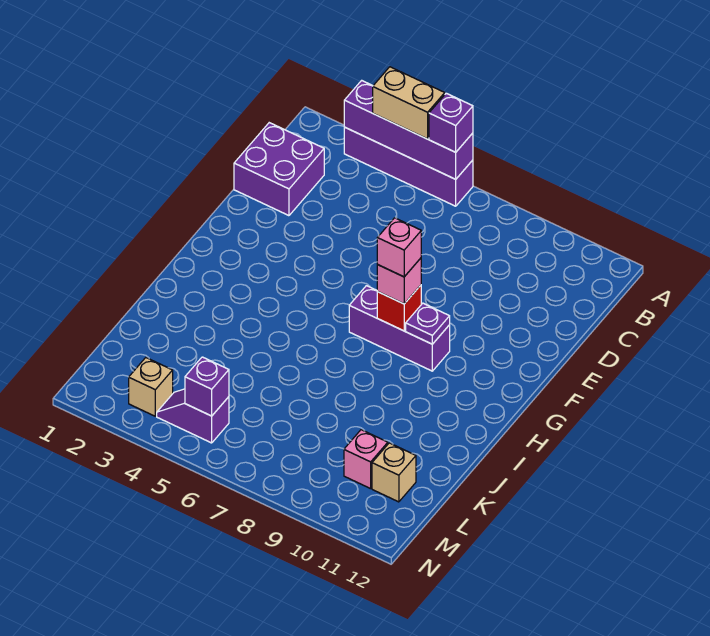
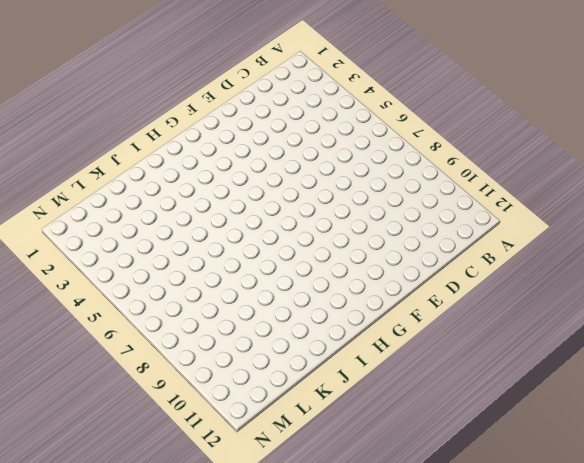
none -> purple brick A3:A6 level 1
none -> purple brick C1:D2 level 1
none -> purple brick G7:G9 level 1

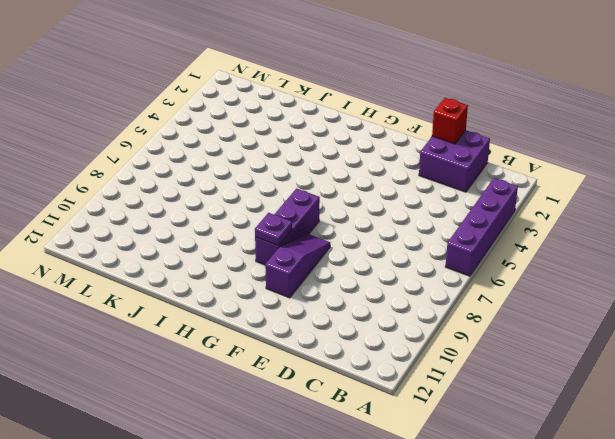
red brick D1 level 2 -> red brick G8 level 2
purple slope F8:F10 level 1 top 10 -> none
none -> pink brick L10 level 1
none -> tan brick L11 level 1
none -> tan brick M3 level 1

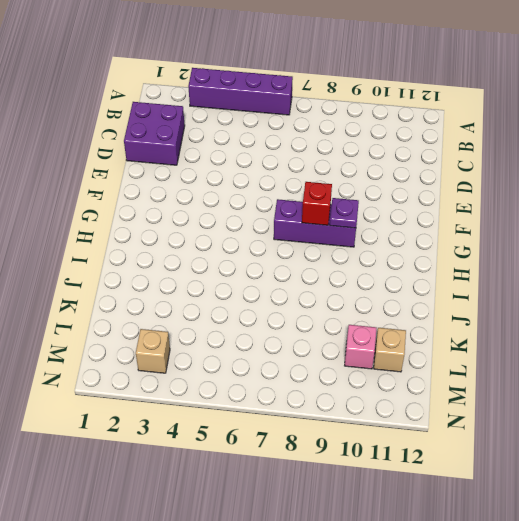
none -> purple slope M4:M5 level 1 top 5
none -> purple brick A3:A6 level 2
none -> purple brick M5 level 2

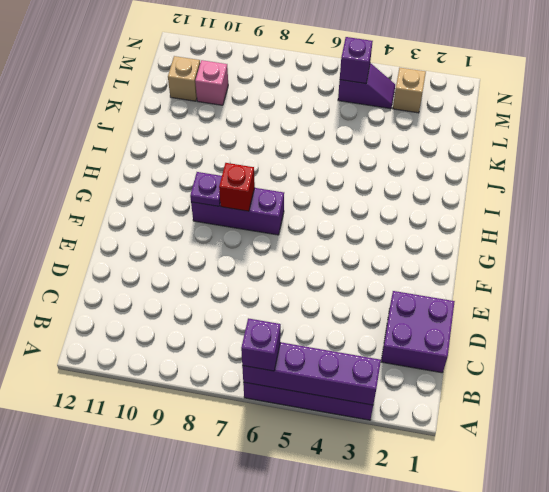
none -> tan brick A4:A5 level 3
none -> pink brick G8 level 3
none -> pink brick G8 level 4

